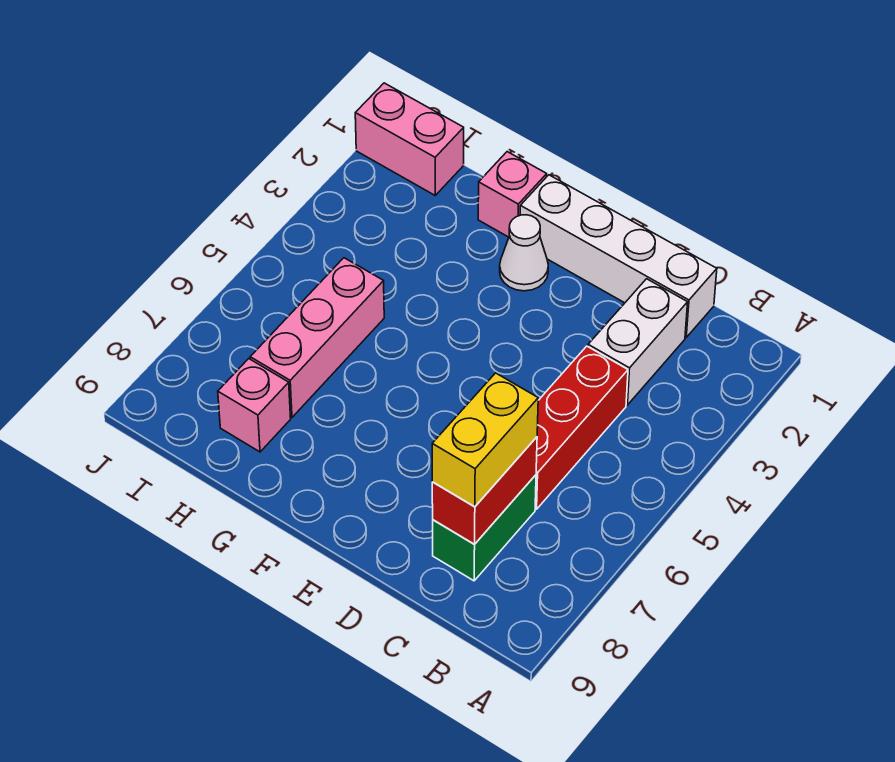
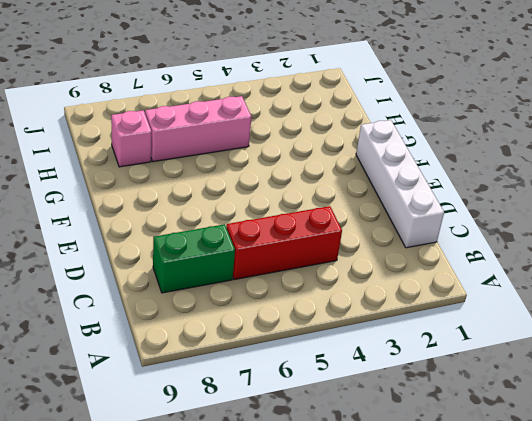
none -> white brick C2:C3 level 1
none -> white cone F2 level 1

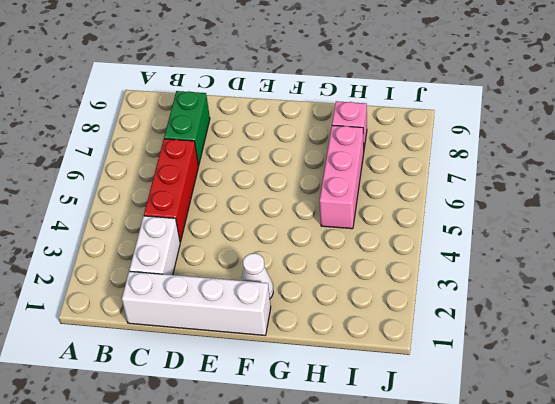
none -> pink brick G1 level 1
none -> pink brick I1:J1 level 1

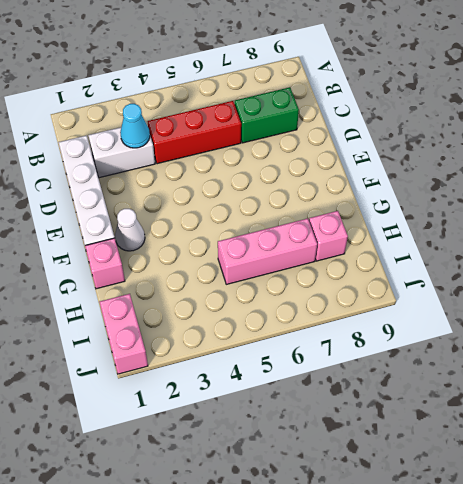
cyan cone C3 level 2 -> none
none -> red brick C7:C8 level 2
none -> yellow brick C7:C8 level 3

